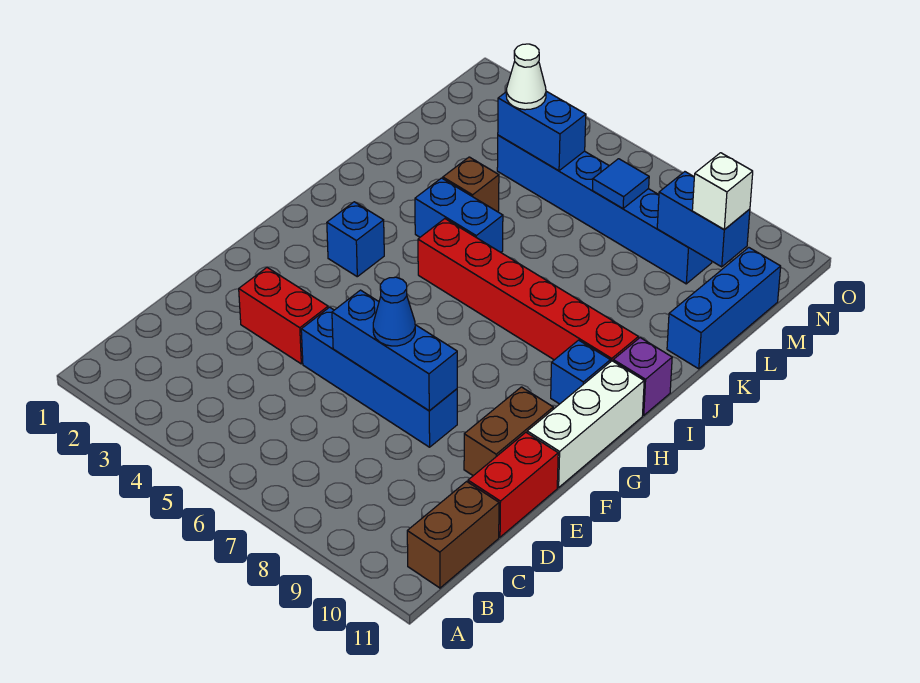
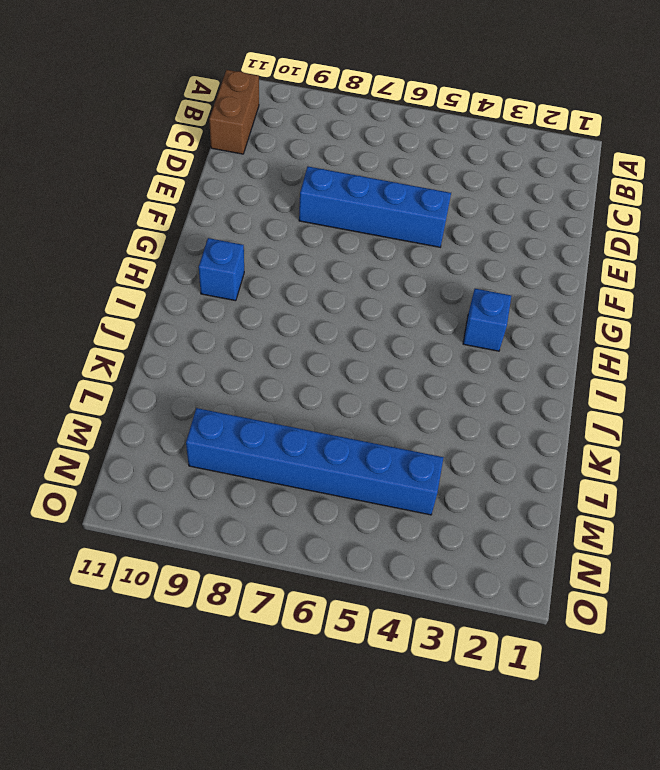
none -> red brick D11:E11 level 1
none -> red brick E3:E4 level 1
none -> brown brick E10:F10 level 1

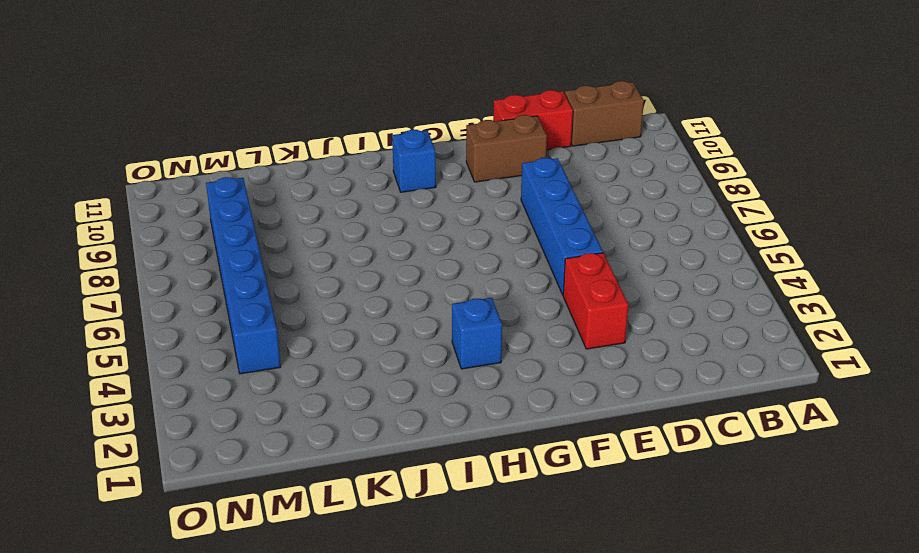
none -> white brick F11:H11 level 1
none -> red brick I5:I10 level 1
none -> purple brick I11 level 1

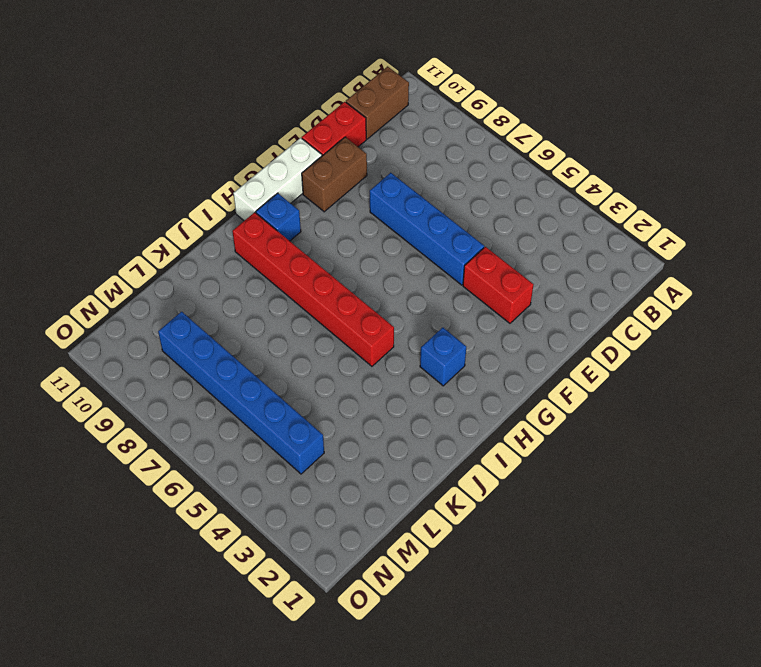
none -> purple brick I11 level 1
none -> blue brick J4:J5 level 1
none -> brown brick K4 level 1

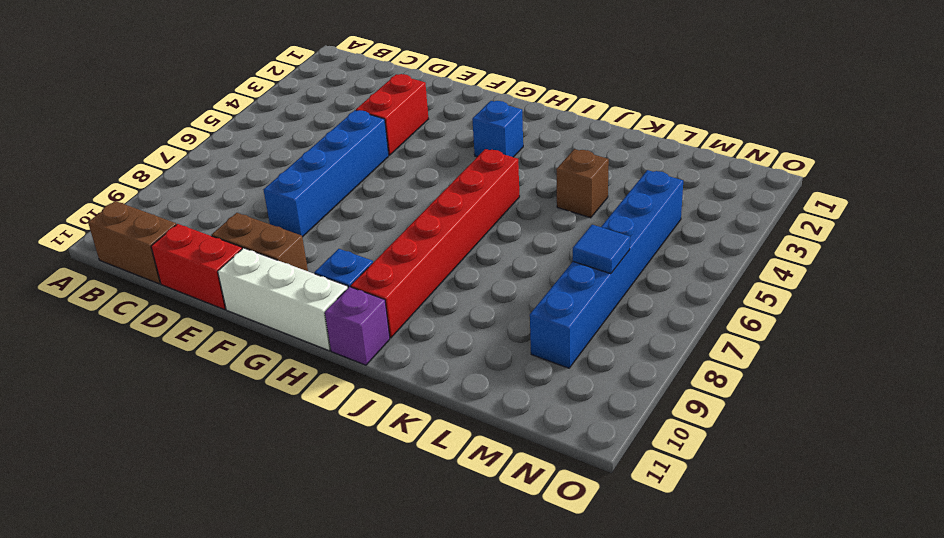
none -> blue brick J4:J5 level 1
none -> blue brick K11:M11 level 1
none -> blue brick E6:E8 level 2

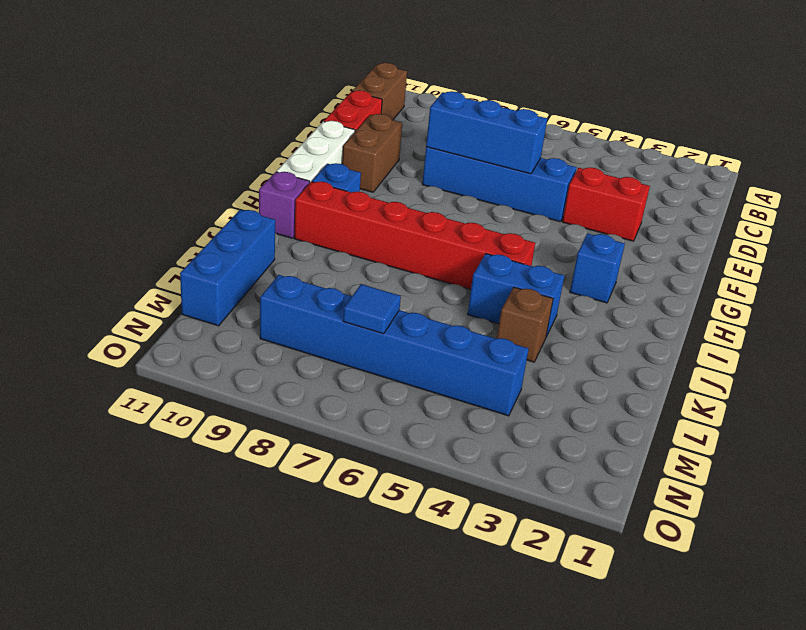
none -> blue brick M4:M5 level 2
none -> blue brick M9:M10 level 2
none -> blue cone E7 level 3

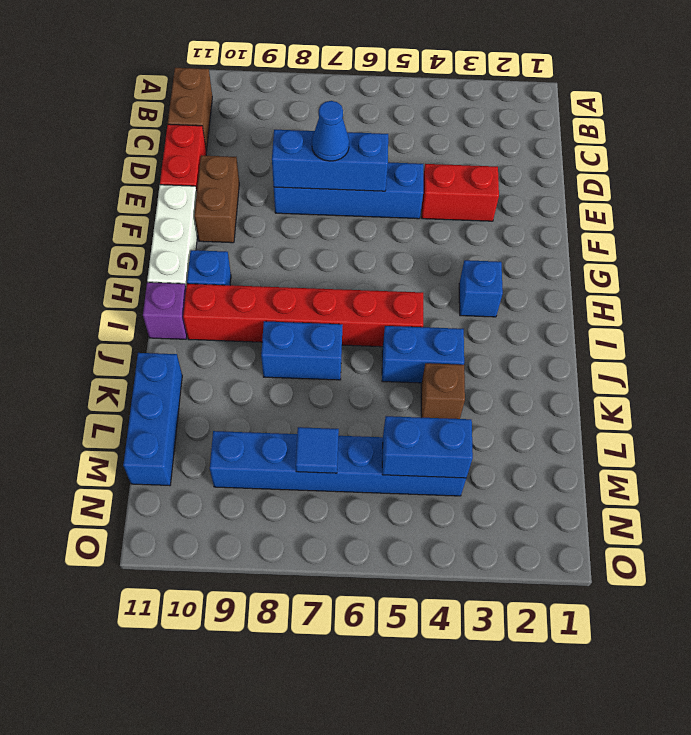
blue brick J7:J8 level 1 -> blue brick M9:M10 level 2
none -> white cone M4 level 3
none -> white brick M10 level 3

